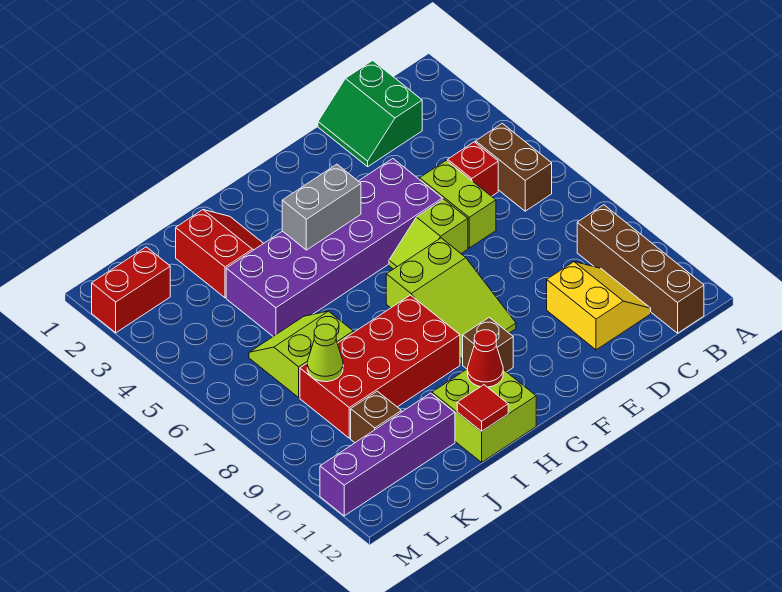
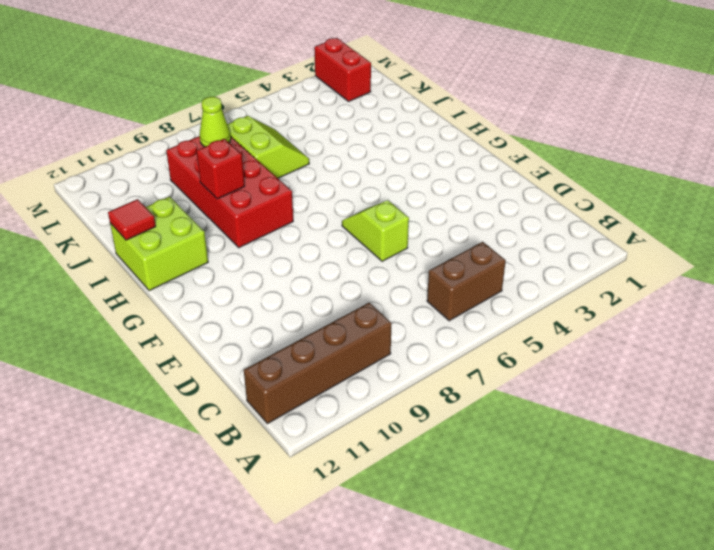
red brick I9 level 2 -> red brick C5 level 1
none -> green slope C1:D2 level 1 top C
none -> yellow slope C10:D11 level 1 top D
none -> lime brick D5:D6 level 1

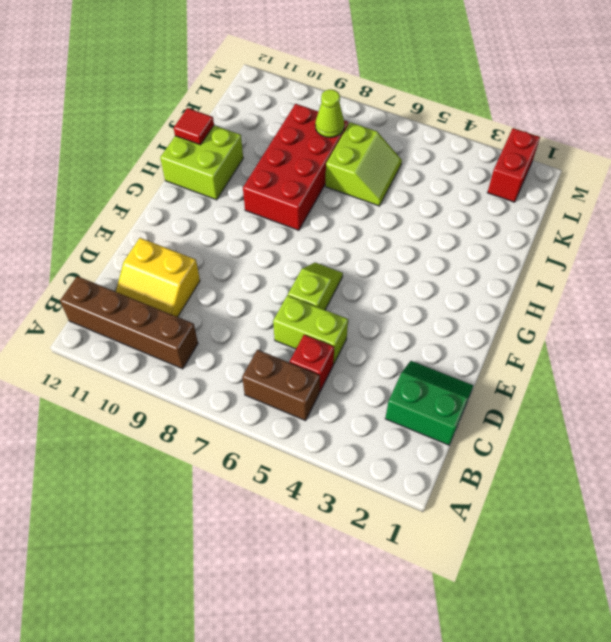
none -> purple brick E4:J5 level 1
none -> lime slope F7:G9 level 1 top 7
none -> brown brick G10 level 1

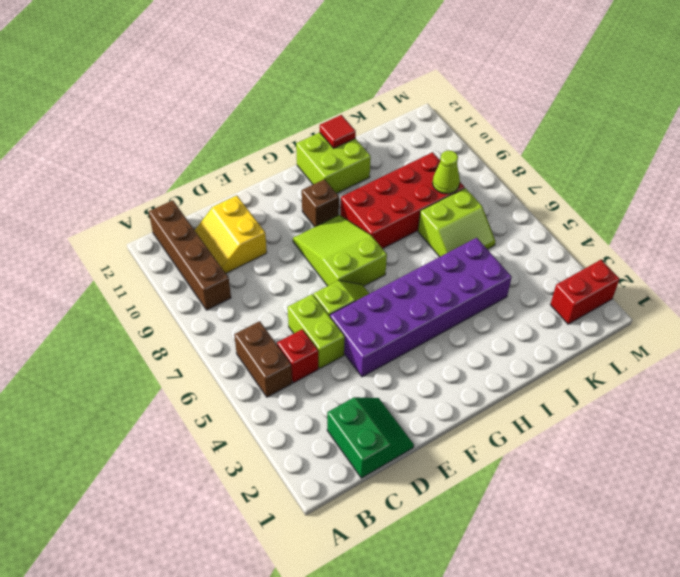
none -> red slope I2:J3 level 1 top J
none -> purple brick J11:M11 level 1
none -> brown brick K10 level 1

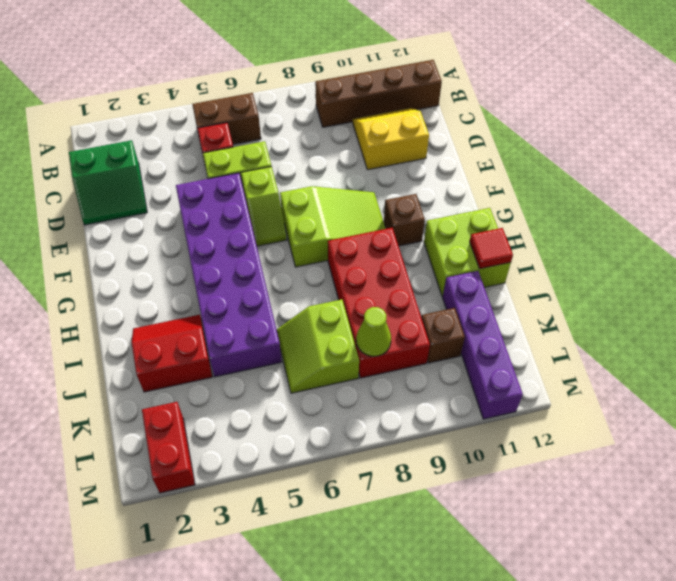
none -> grey brick G4:H4 level 2
none -> red cone H11 level 2

